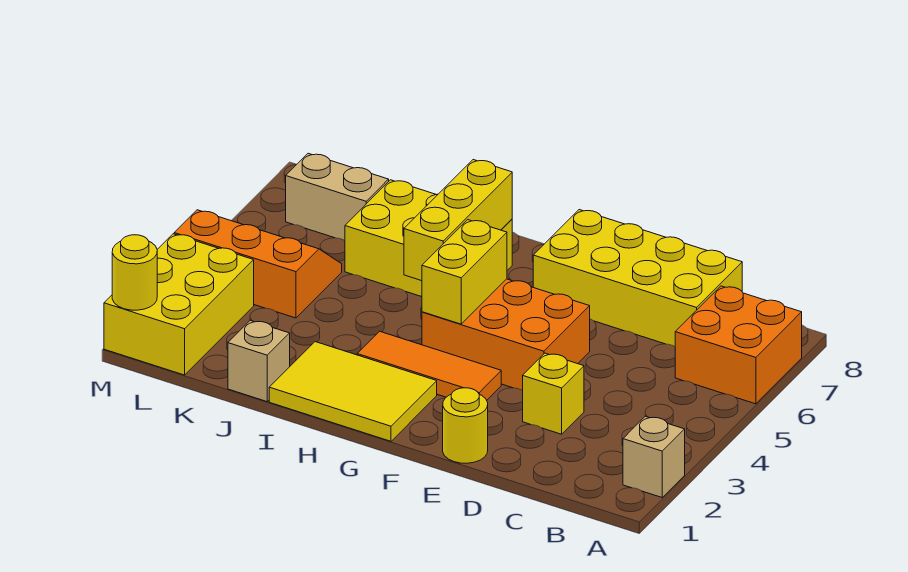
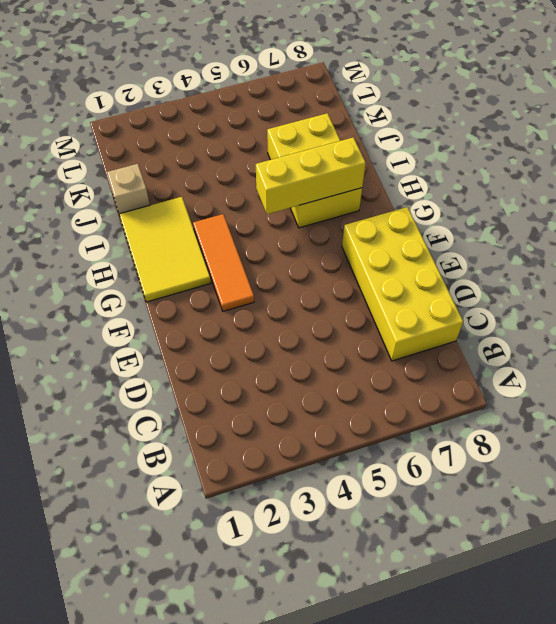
none -> tan brick A2 level 1
none -> orange brick A6:B7 level 1
none -> yellow brick D3 level 1

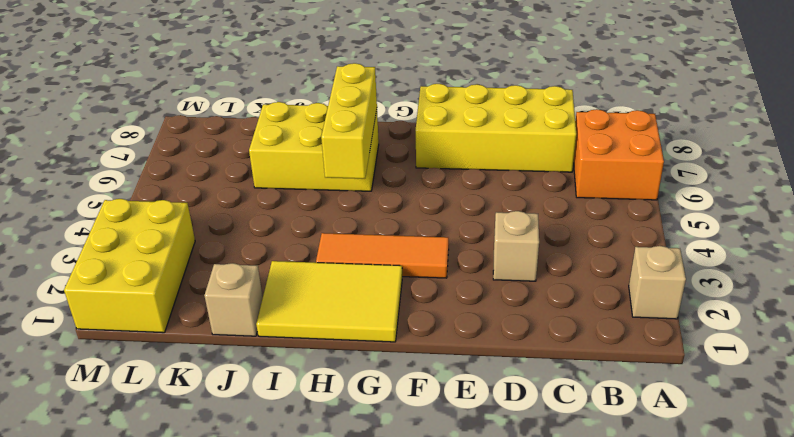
tan brick D3 level 1 -> yellow brick D3 level 1
none -> yellow round brick E1 level 1
none -> orange brick E4:G5 level 1
none -> orange slope K4:M5 level 1 top 4

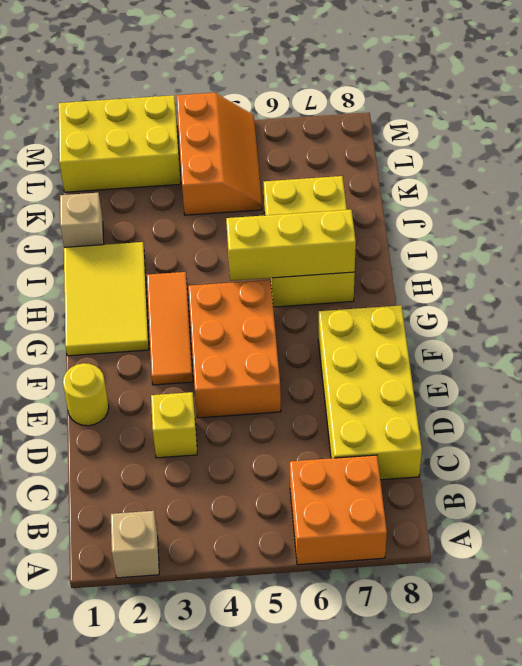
none -> tan brick K7:L7 level 1
none -> yellow brick G4:G5 level 2
none -> yellow round brick M1 level 2

